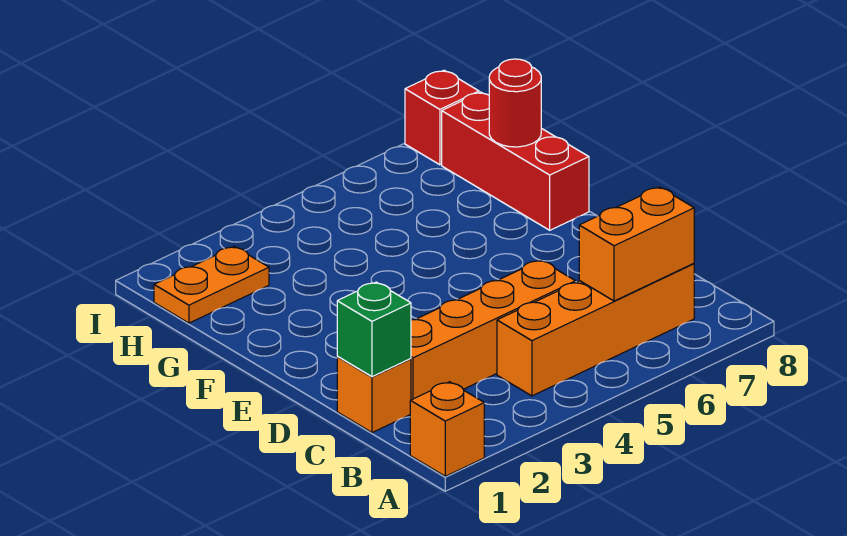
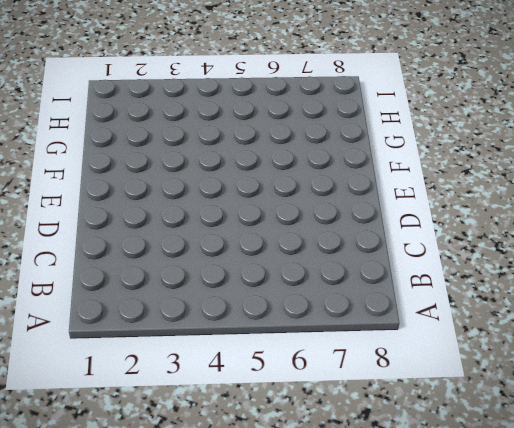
none -> orange brick A1 level 1
none -> orange brick B4:B7 level 1

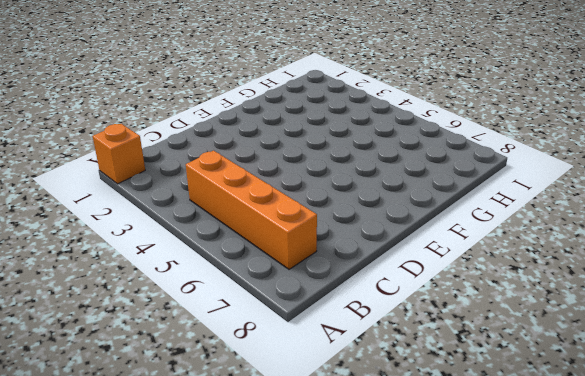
none -> orange brick C1 level 1
none -> orange brick C2:C5 level 1

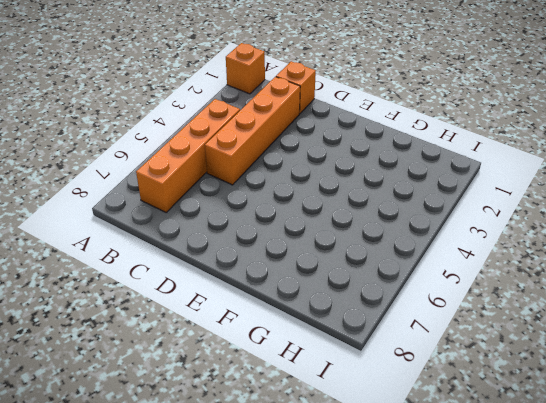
none -> red brick F8:H8 level 1
none -> orange plate H1:H2 level 1

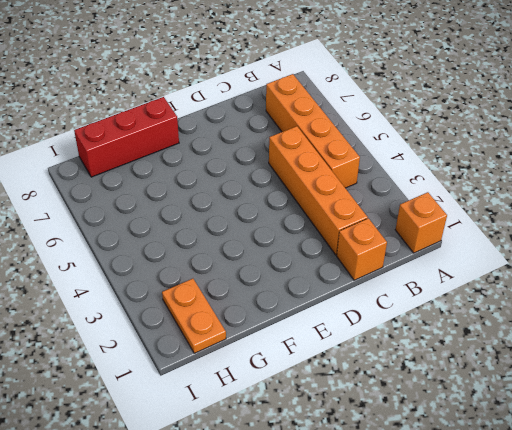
none -> red brick I8 level 1
none -> orange brick B6:B7 level 2

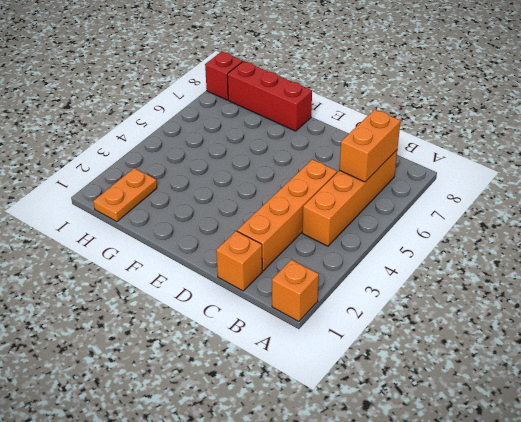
none -> green brick C1 level 2
none -> red round brick G8 level 2

